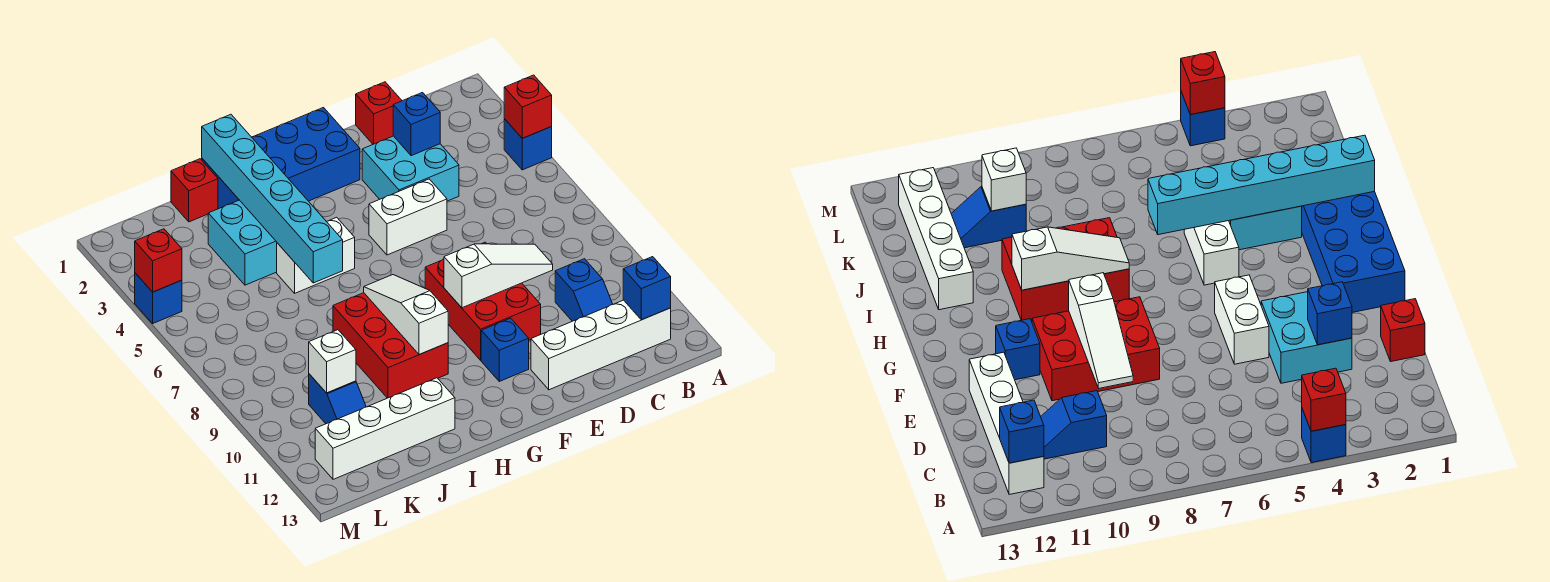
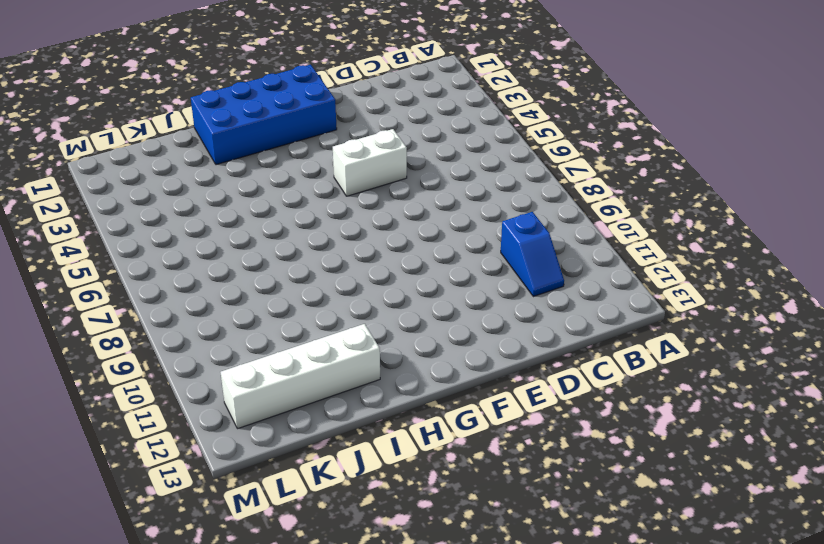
none -> blue brick A4 level 1
none -> white brick B12:E12 level 1
none -> red brick D1 level 1

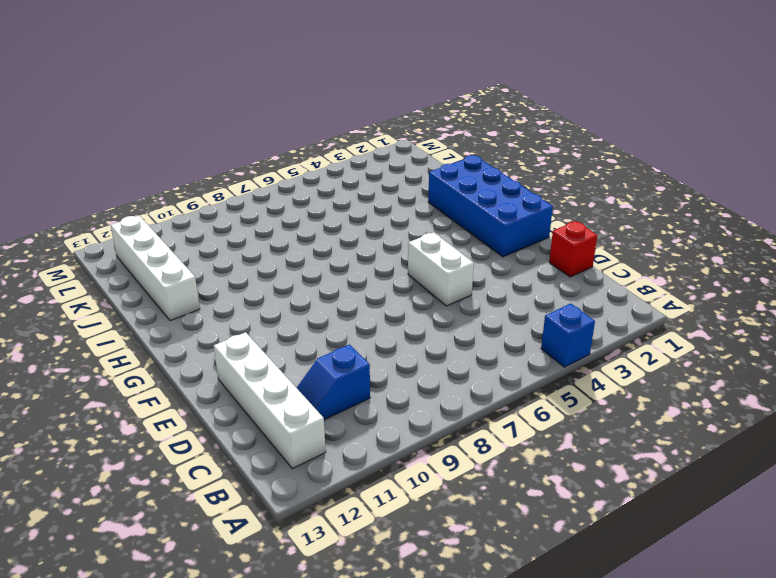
none -> cyan brick D3:E4 level 1
none -> red brick E8:F10 level 1
none -> blue brick F11 level 1

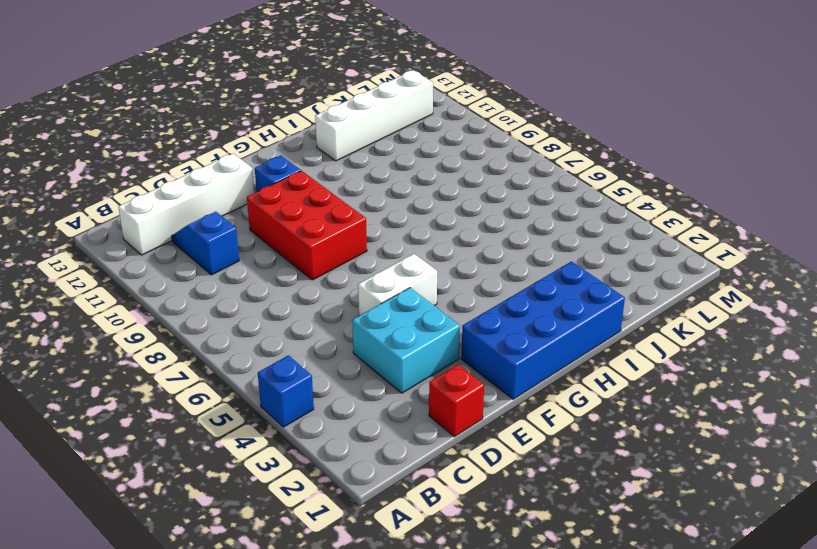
none -> white brick H5:I5 level 1
none -> red brick H8:I10 level 1
none -> cyan brick I3:J4 level 1

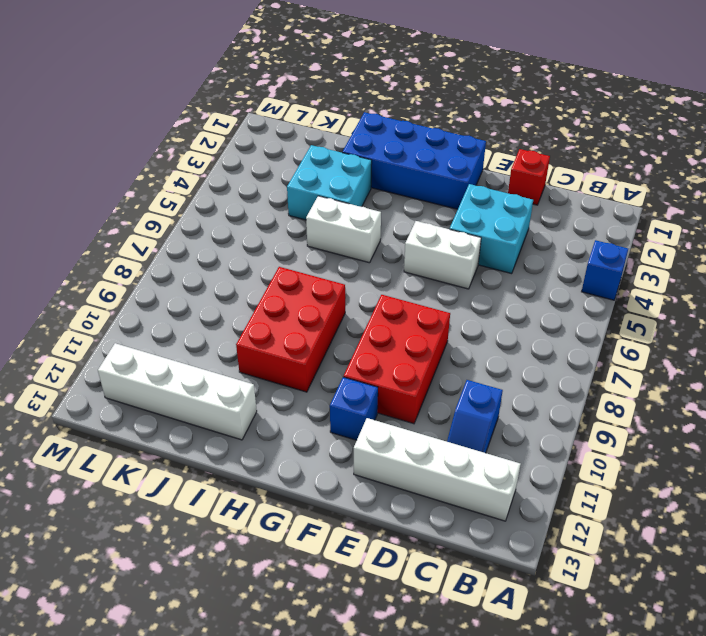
none -> red brick J1 level 1
none -> blue slope K10:K11 level 1 top 10
none -> blue brick M4 level 1

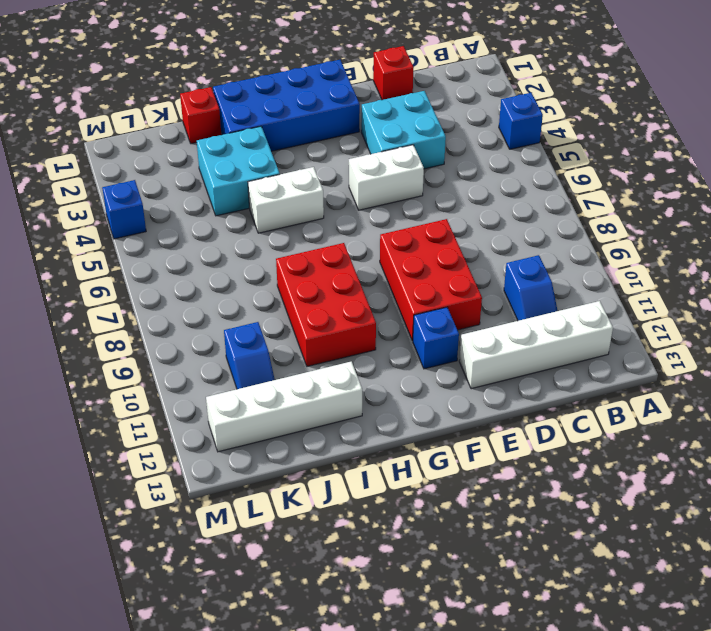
none -> red brick A4 level 2
none -> blue brick B12 level 2
none -> blue brick D3 level 2

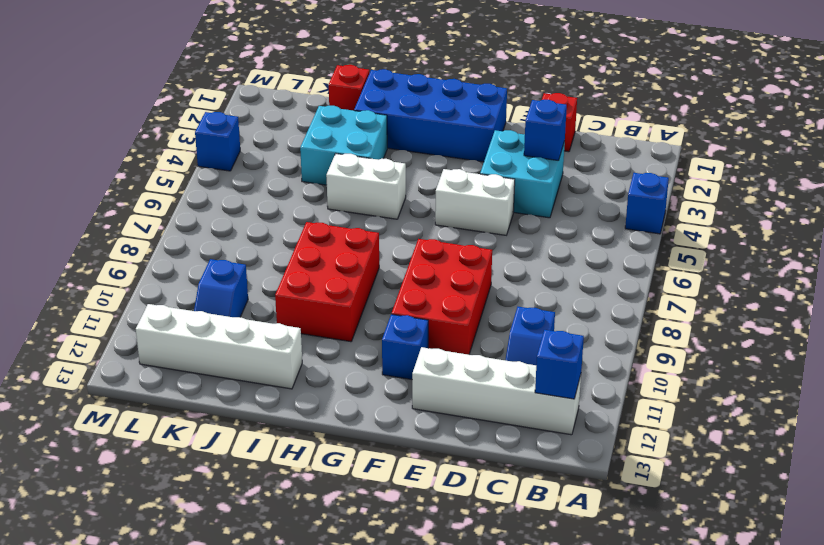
none -> red brick A4 level 2
none -> white slope D9:F9 level 2 top F
none -> white slope H8:H10 level 2 top 10

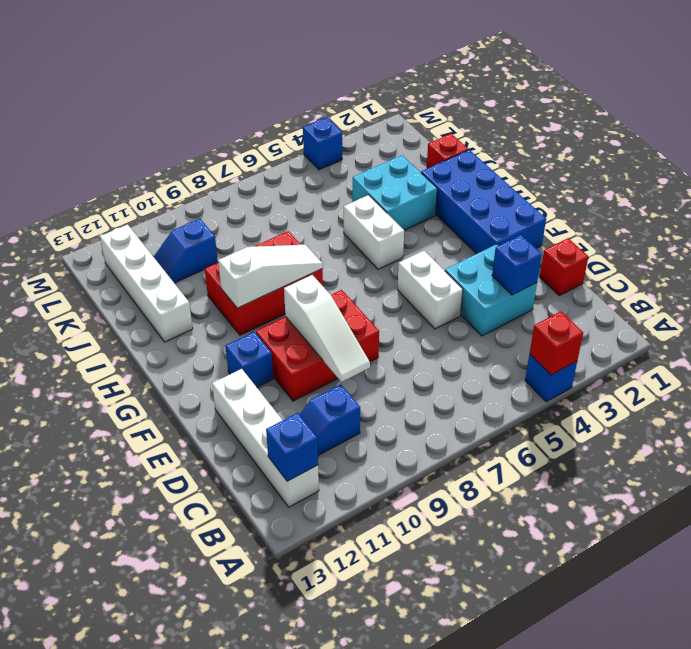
none -> cyan brick I1:I6 level 2
none -> white brick K10 level 2
none -> red brick M4 level 2

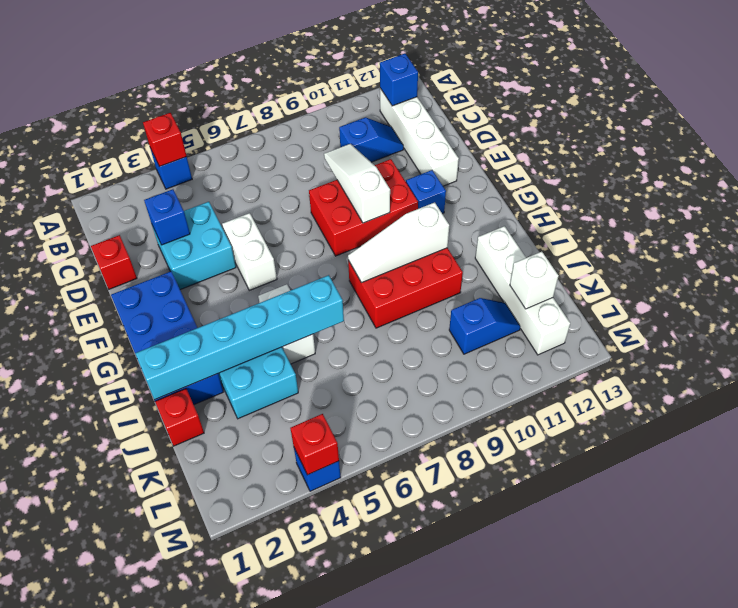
white brick K12 level 2 -> white brick K10 level 2

